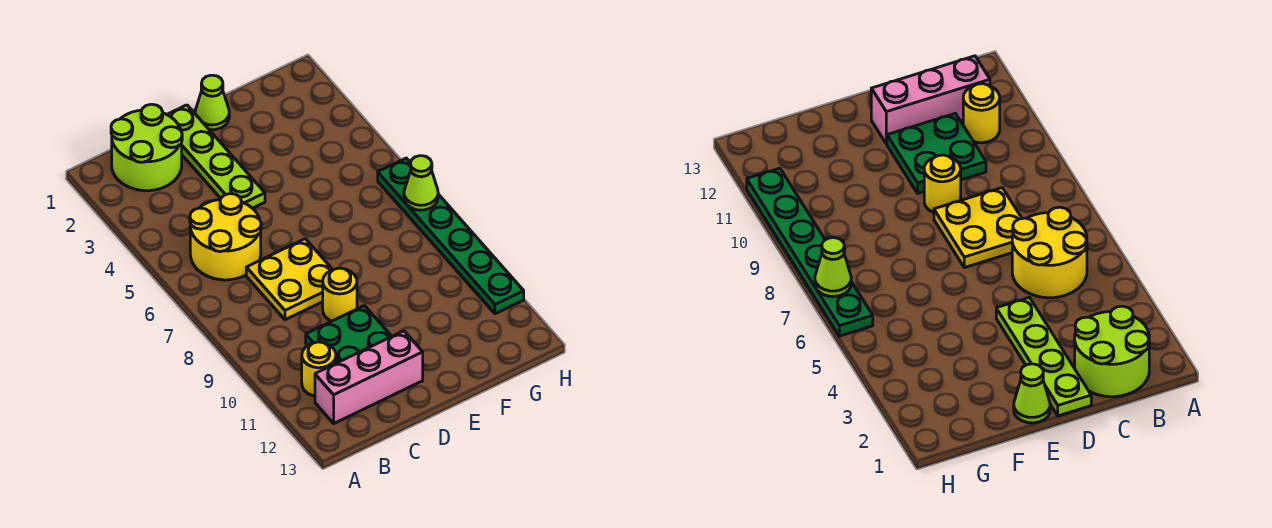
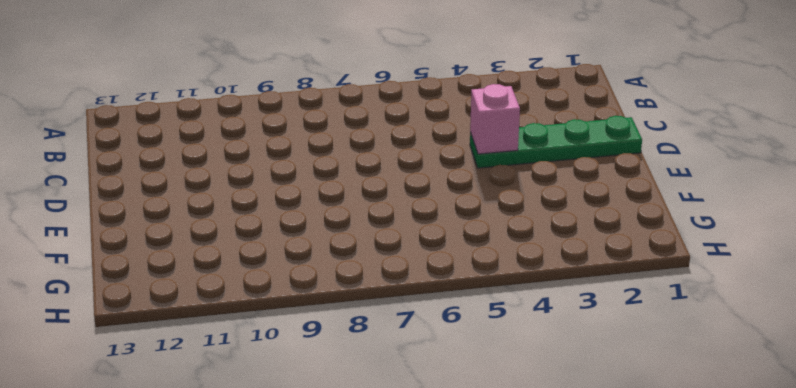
green plate D1:D4 level 1 -> lime plate D1:D4 level 1
pink brick D4 level 2 -> none
none -> lime round brick B1:C2 level 1
none -> yellow round brick B5:C6 level 1

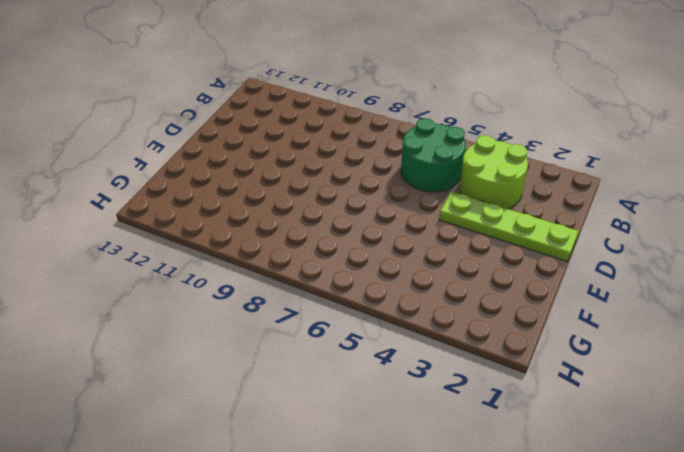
lime round brick B3:C4 level 1 -> lime round brick B1:C2 level 1
green round brick B5:C6 level 1 -> yellow round brick B5:C6 level 1
none -> yellow round brick B11 level 1
none -> pink brick B12:D12 level 1

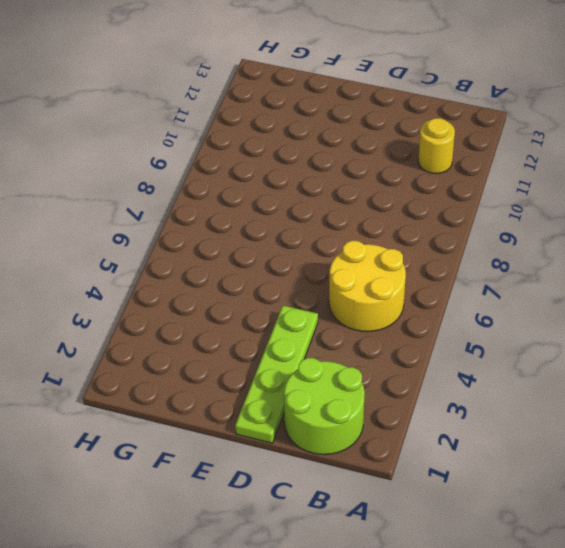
none -> pink brick B12:D12 level 1
none -> yellow plate C7:D8 level 1

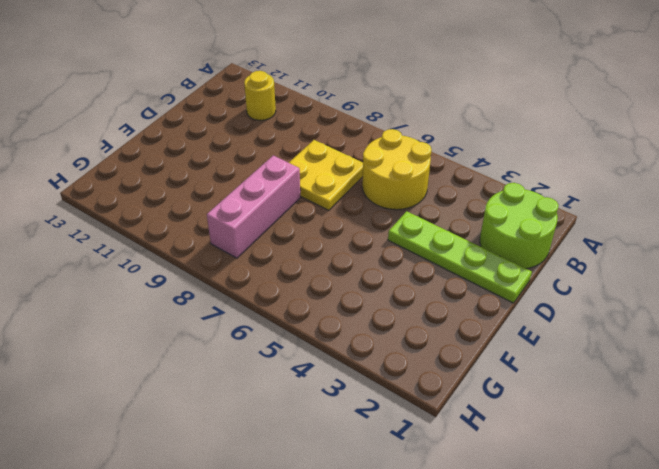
pink brick E8:G8 level 1 -> pink brick B12:D12 level 1
none -> green plate C10:D11 level 1
none -> yellow round brick D9 level 1

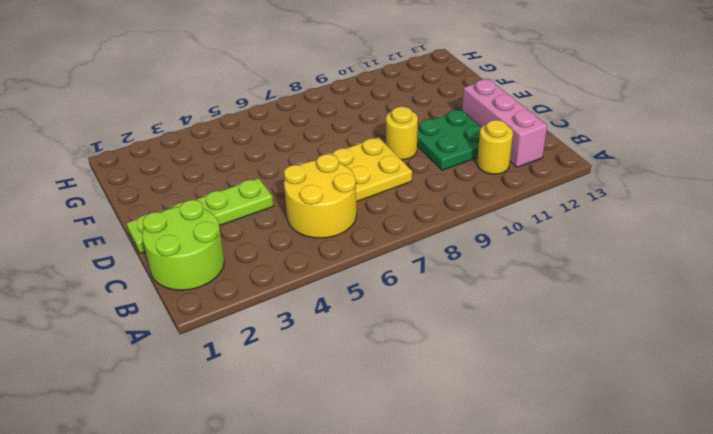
none -> lime cone E1 level 1
none -> green plate H6:H11 level 1

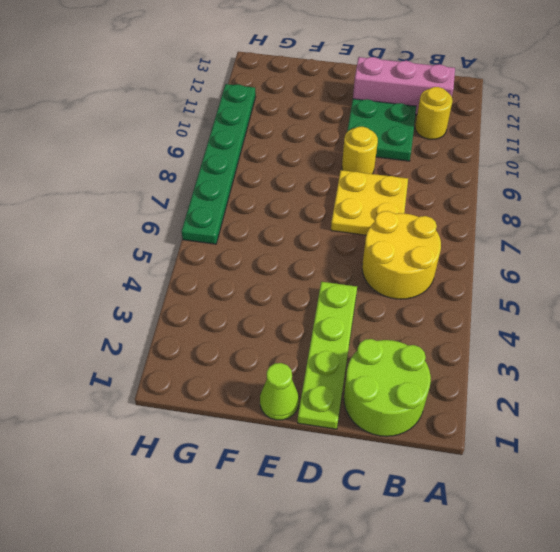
none -> lime cone H7 level 2

